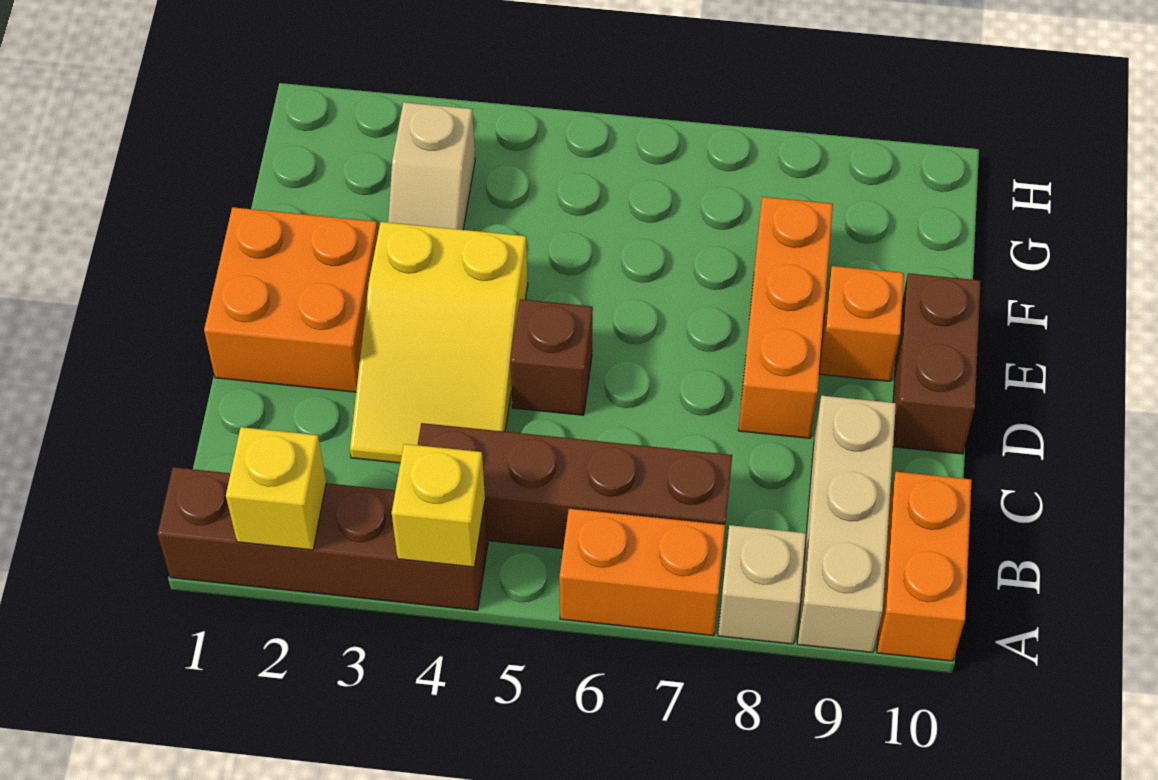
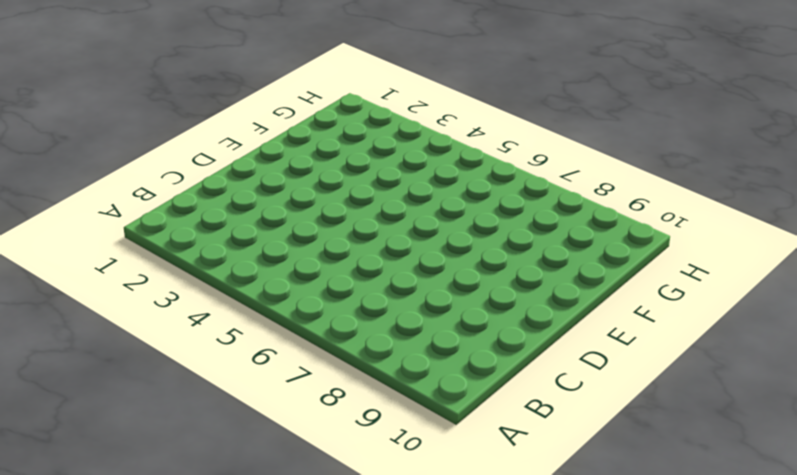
none -> brown brick A1:A4 level 1
none -> orange brick A6:A7 level 1
none -> tan brick A8 level 1

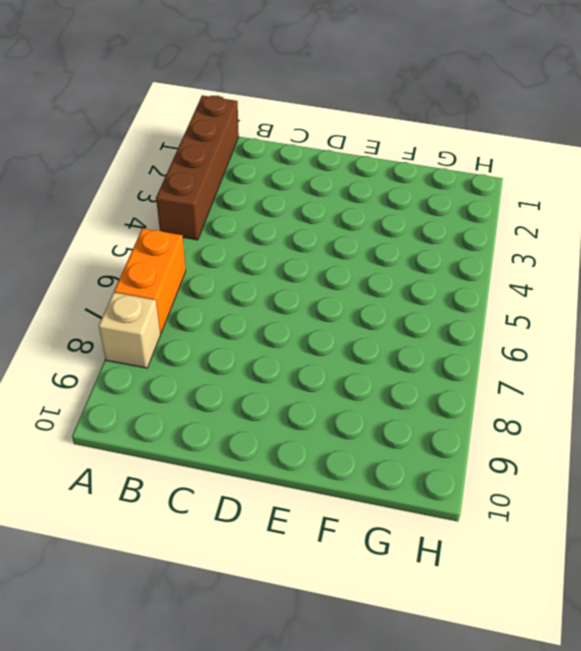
none -> tan brick A9:C9 level 1
none -> orange brick A10:B10 level 1
none -> brown brick B4:B7 level 1

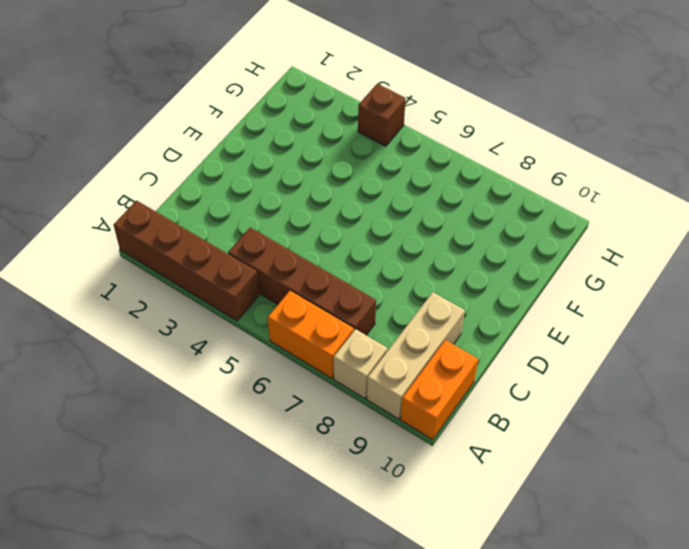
brown brick H4 level 1 -> brown brick D5 level 1
none -> yellow slope C3:E4 level 1 top E
none -> orange brick D1:E2 level 1
none -> orange brick D8:F8 level 1

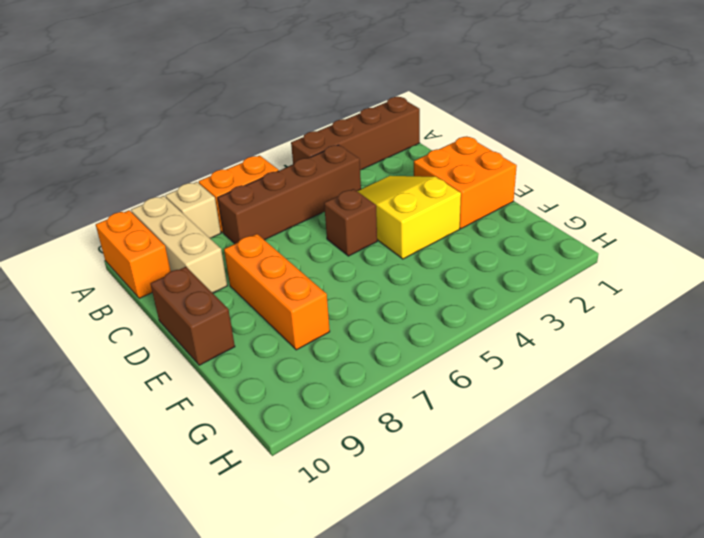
none -> orange brick E9 level 1
none -> tan slope F3:G3 level 1 top G
none -> yellow brick A2 level 2

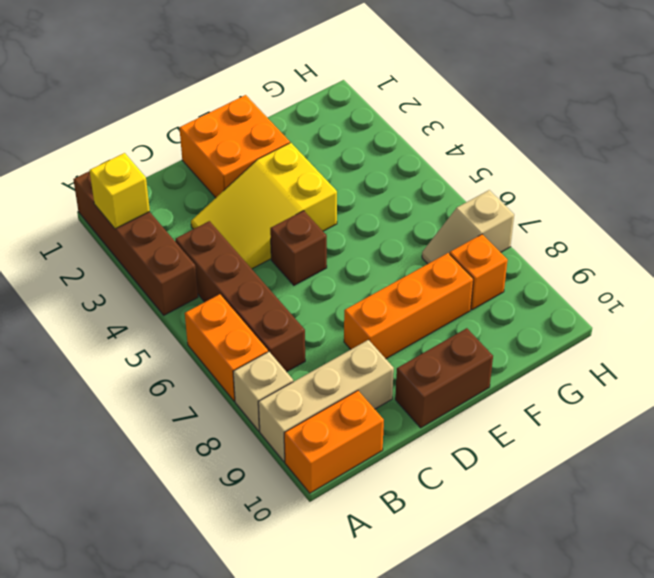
tan slope G7:H7 level 1 top H -> tan slope F3:G3 level 1 top G
orange brick G8 level 1 -> orange brick E9 level 1
none -> yellow brick A4 level 2

